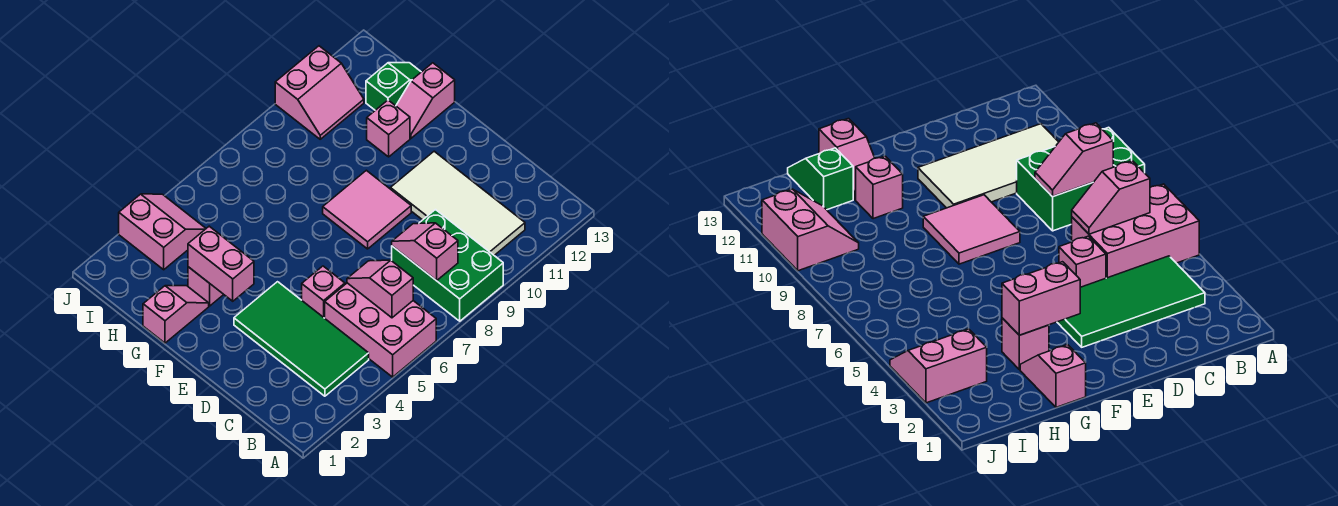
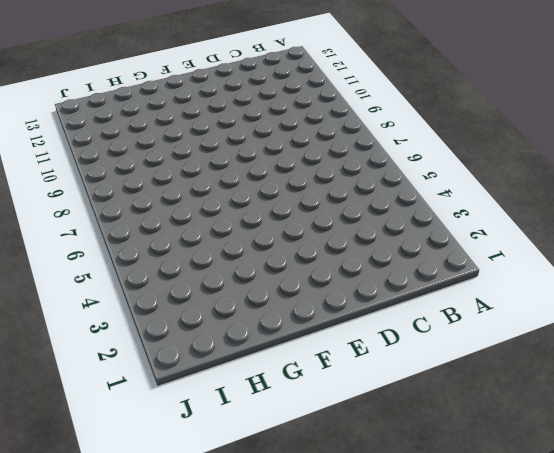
none -> pink brick A5:C6 level 1
none -> green brick A8:C9 level 1
none -> green tile B3:E4 level 1

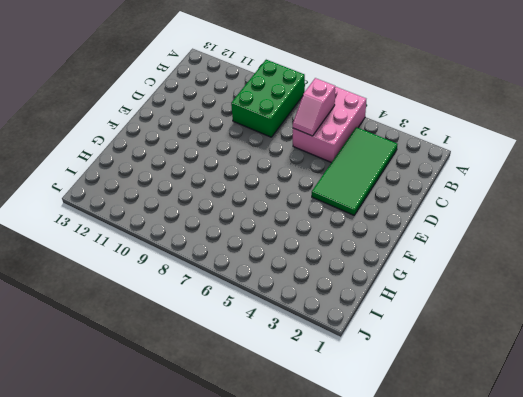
none -> white tile B10:E11 level 1
none -> pink brick D5 level 1
none -> pink tile E8:F9 level 1

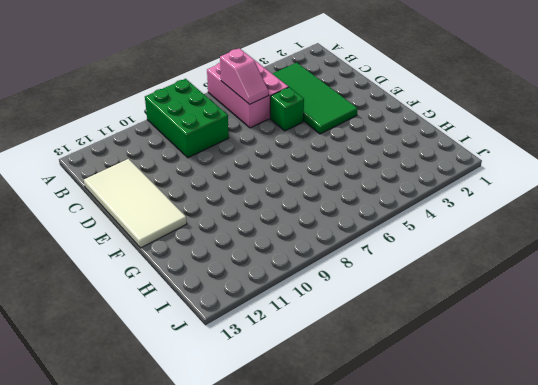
white tile C12:F13 level 1 -> white tile B10:E11 level 1
green brick D5 level 1 -> pink brick D5 level 1
none -> pink tile E8:F9 level 1
none -> pink slope G1:G2 level 1 top 1
none -> pink brick G3 level 1

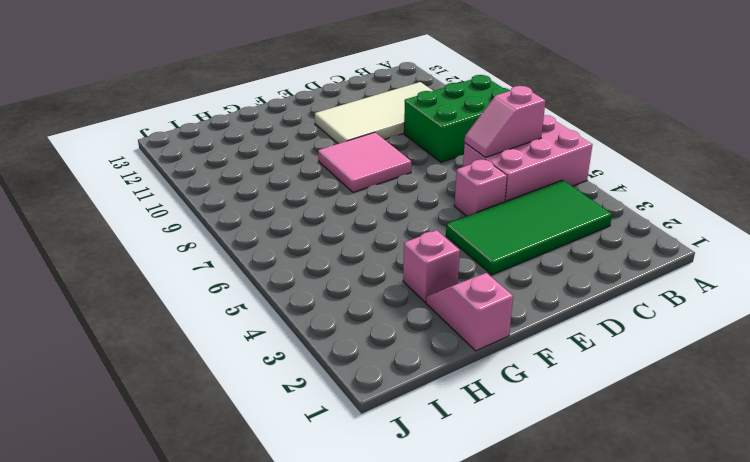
none -> pink brick G11 level 1
none -> pink slope G12:G13 level 1 top 13
none -> green slope H12:H13 level 1 top 12

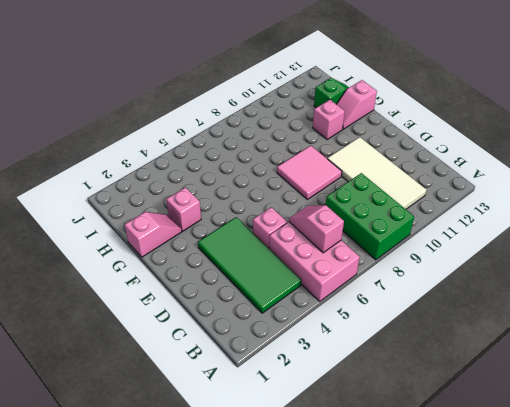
none -> pink slope I3:J4 level 1 top 3
none -> pink slope I10:J11 level 1 top J
none -> pink slope B8:C8 level 2 top B

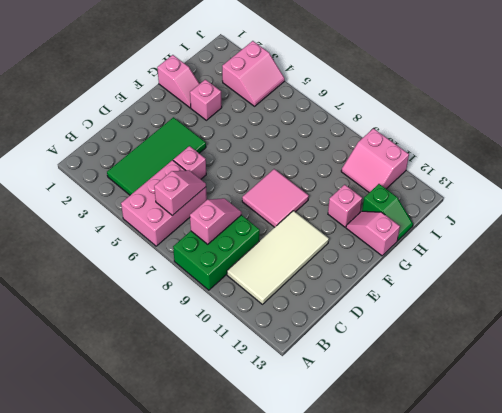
none -> pink brick F3:G3 level 2

